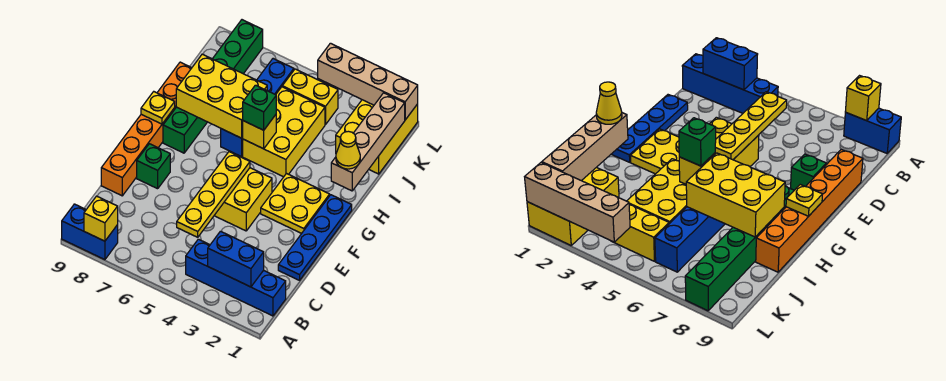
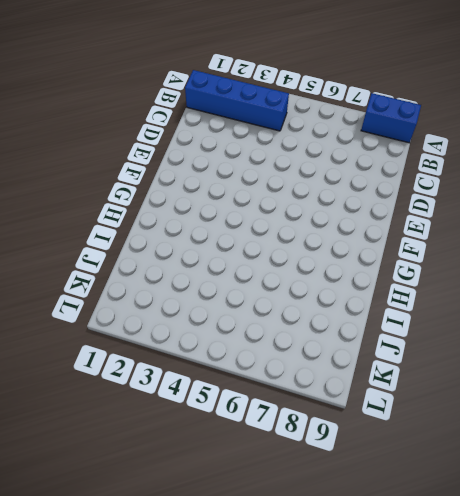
none -> blue plate D1:G1 level 1
none -> orange brick D9:I9 level 1
none -> yellow brick E4:F5 level 1

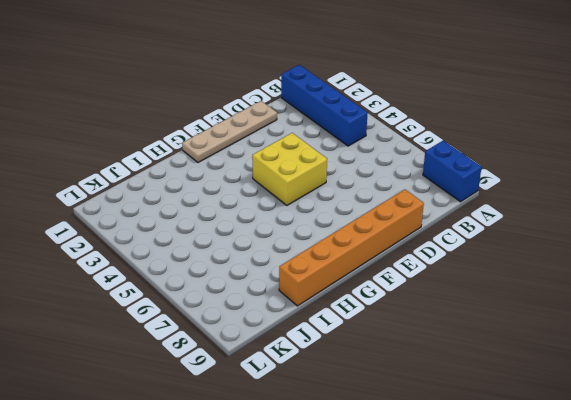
tan plate D1:G1 level 1 -> blue plate D1:G1 level 1
none -> green brick E8 level 1
none -> yellow plate F2:G3 level 1
none -> green brick G8:L8 level 1

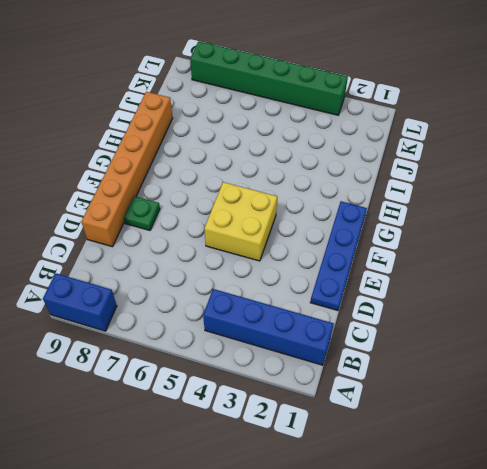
green plate E8 level 1 -> green brick E8 level 1
green brick L3:L8 level 1 -> green brick G8:L8 level 1
none -> yellow plate F2:G3 level 1
none -> yellow brick H4:J5 level 1
none -> blue brick H6:K6 level 1

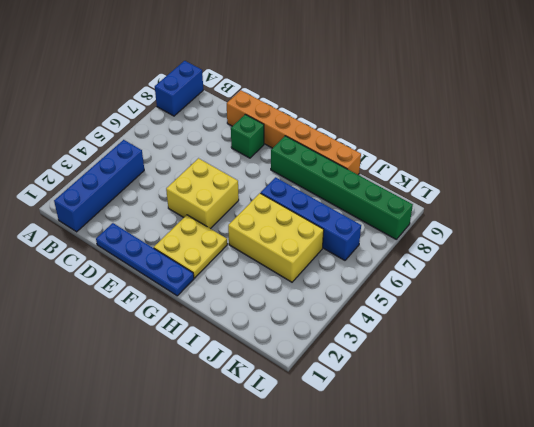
none -> yellow brick J1:L2 level 1
none -> yellow brick K4:K5 level 1
none -> yellow brick A8 level 2

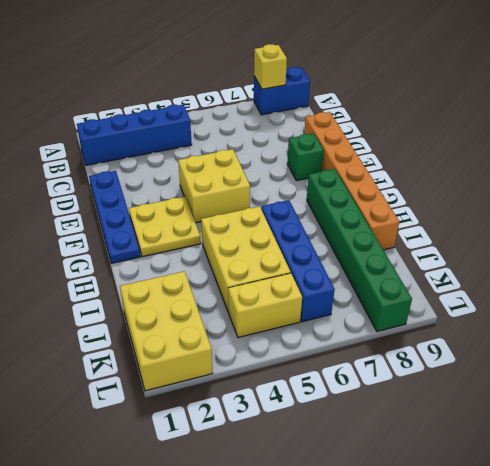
none -> blue brick B2:B3 level 2
none -> yellow plate C5:F5 level 2
none -> yellow plate G9 level 2

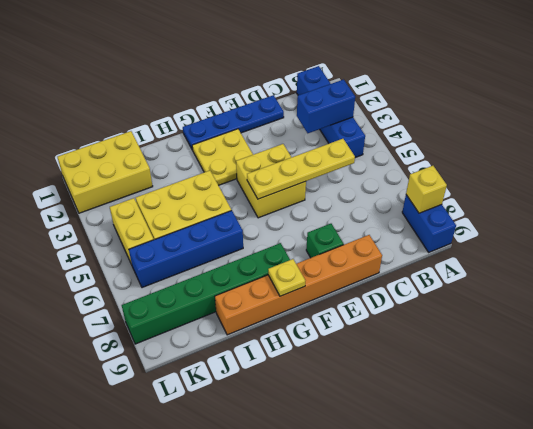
blue brick B3:C3 level 2 -> blue brick B2:B3 level 2
none -> tan brick H1:K1 level 2
none -> yellow brick H5 level 2
none -> yellow brick H6:I8 level 2

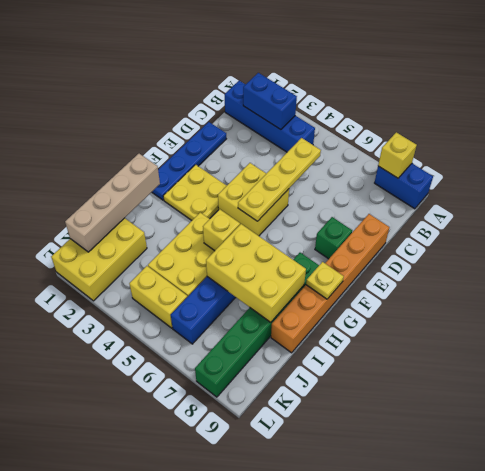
none -> tan brick L1:L4 level 2
none -> yellow cone H1 level 3
none -> green brick H5 level 3

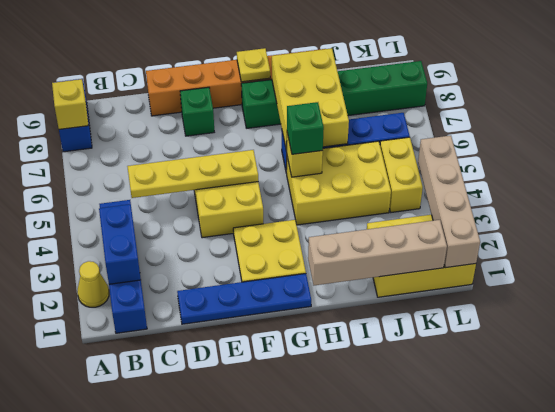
yellow cone A2 level 1 -> yellow cone H1 level 3

